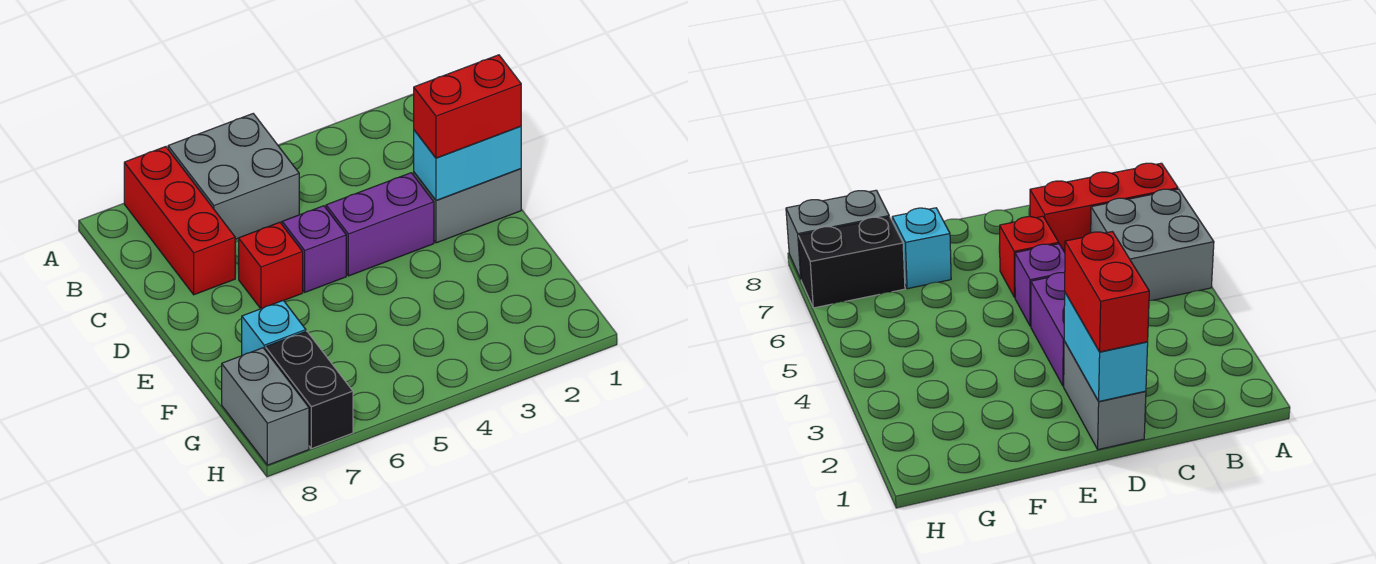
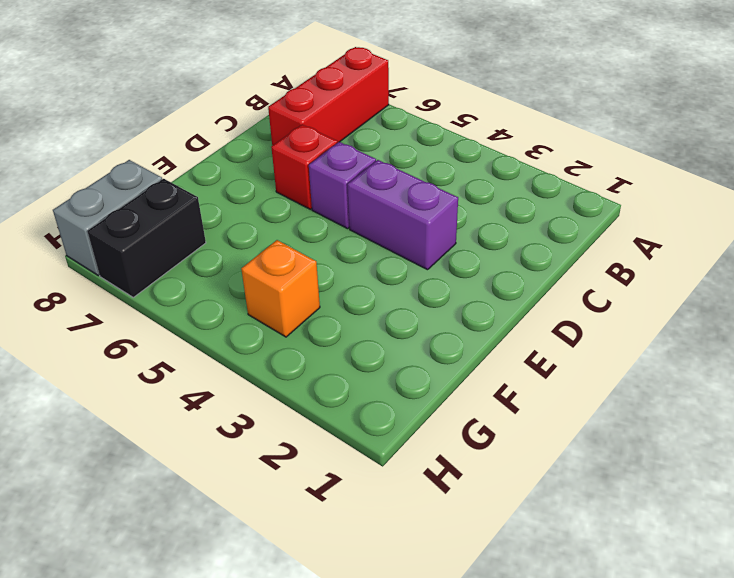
orange brick G4 level 1 -> none
none -> grey brick A5:B6 level 1
none -> grey brick D1:D2 level 1

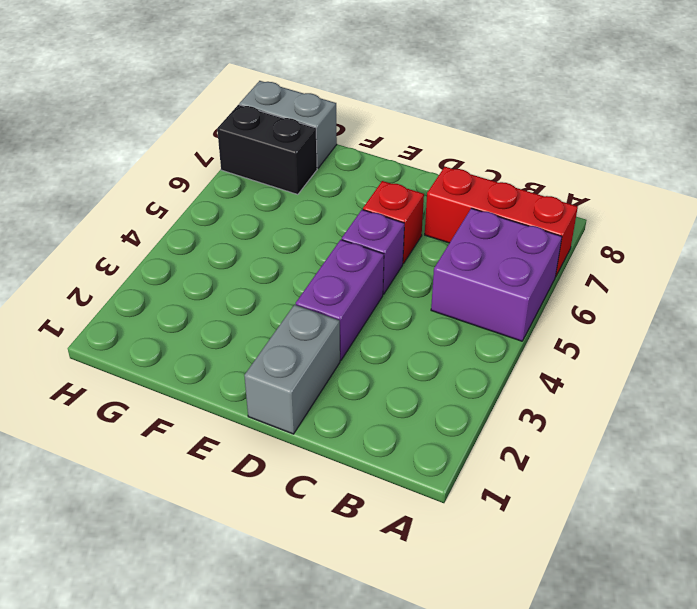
purple brick A5:B6 level 1 -> grey brick A5:B6 level 1
none -> cyan brick F7 level 1
none -> cyan brick D1:D2 level 2

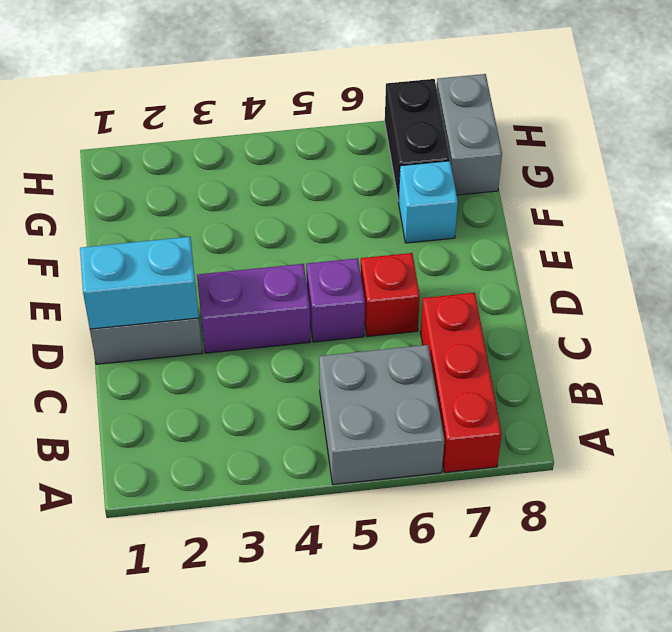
none -> red brick D1:D2 level 3

